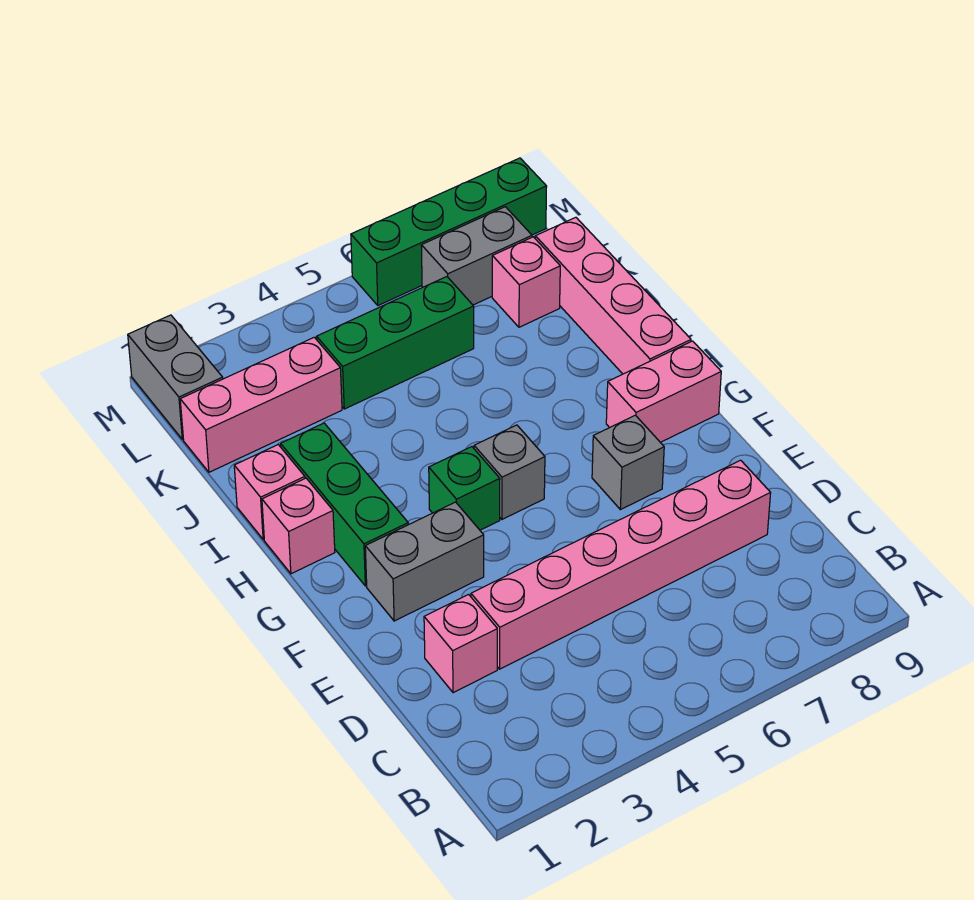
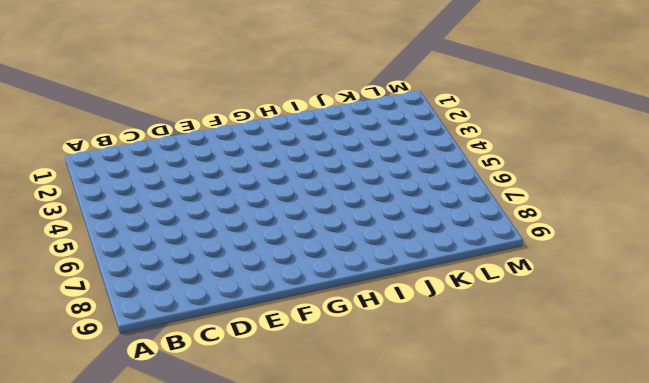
none -> pink brick D2 level 1
none -> pink brick D3:D8 level 1
none -> grey brick F2:F3 level 1

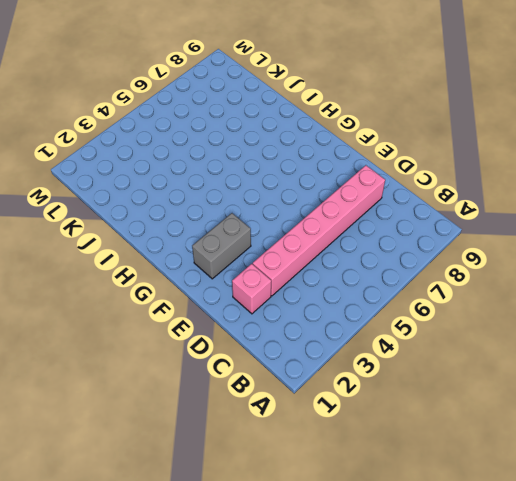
none -> grey brick F7 level 1
none -> green brick G2:I2 level 1
none -> green brick G4 level 1

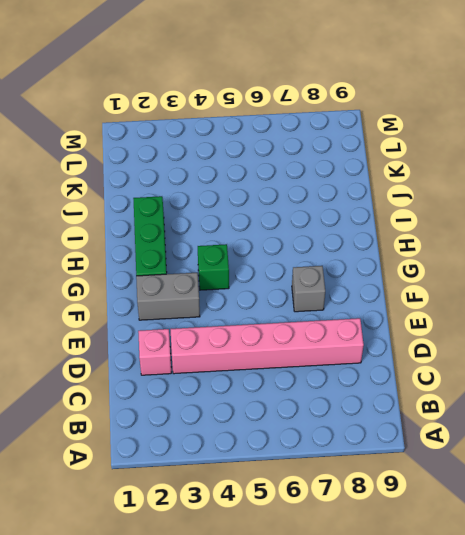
none -> grey brick G5 level 1
none -> pink brick G8:G9 level 1
none -> pink brick H1 level 1

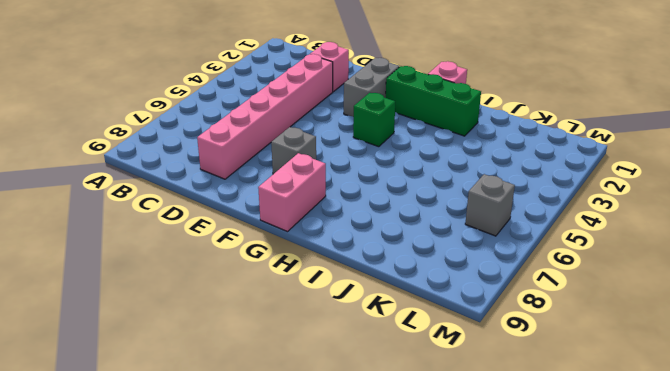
grey brick L6 level 1 -> grey brick G5 level 1
none -> pink brick H9:K9 level 1
none -> pink brick I1 level 1
none -> pink brick K1:K3 level 1

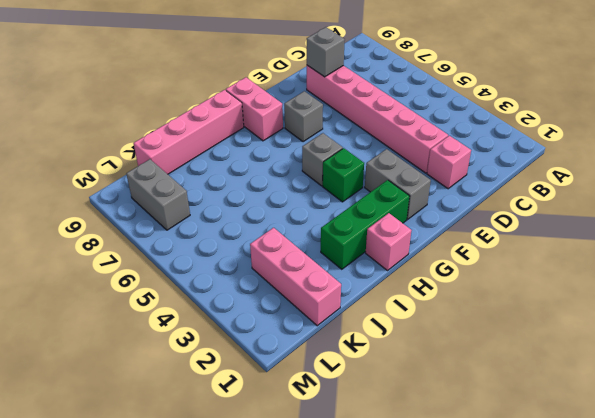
grey brick D8 level 2 -> none
none -> pink brick I1 level 1
none -> green brick K4:K6 level 1
none -> pink brick K8 level 1

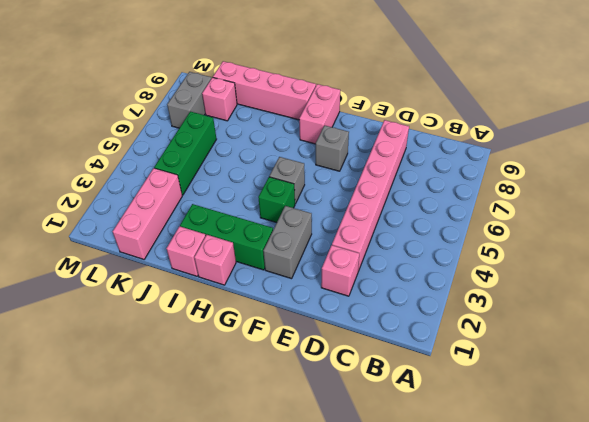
none -> grey brick L1:M1 level 1
none -> green brick M6:M9 level 1

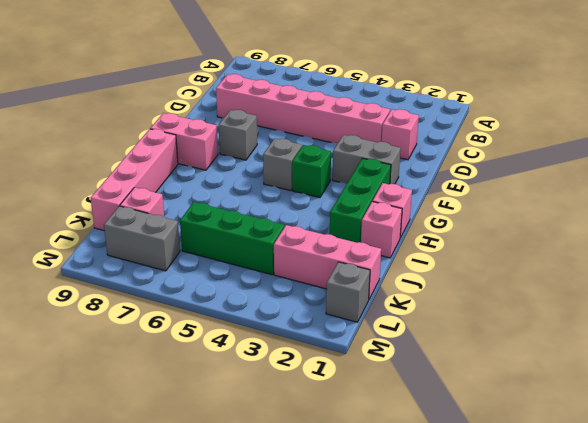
grey brick L1 level 1 -> grey brick L1:M1 level 1
none -> green brick M6:M9 level 1

